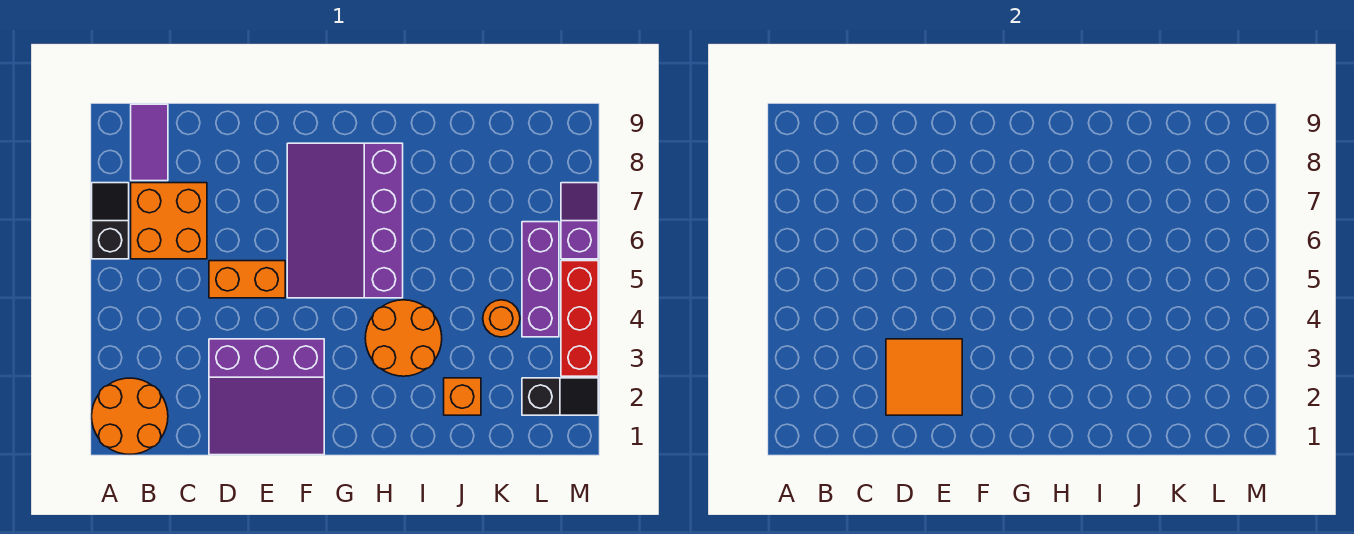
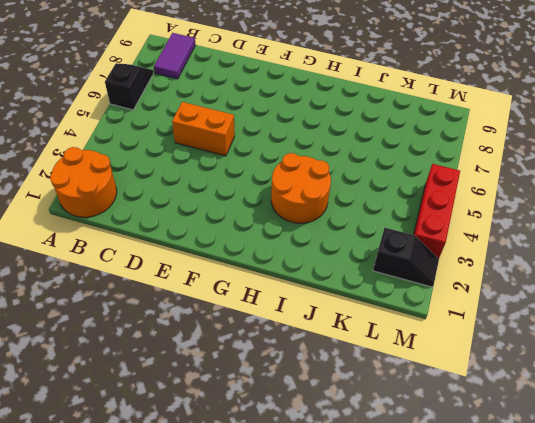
none -> orange brick B6:C7 level 1
none -> purple slope D1:F3 level 1 top 3
none -> purple slope F5:H8 level 1 top H

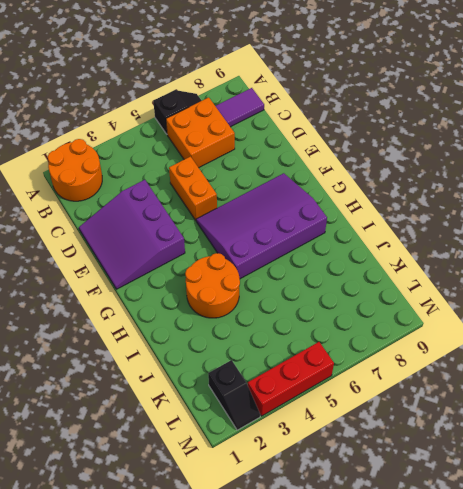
none -> orange brick J2 level 1
none -> orange round brick K4 level 1
none -> purple brick L4:L6 level 1

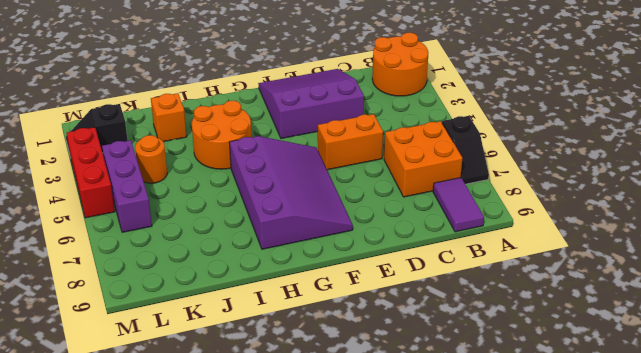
none -> purple slope M6:M7 level 1 top 6
none -> orange tile D2:E3 level 2

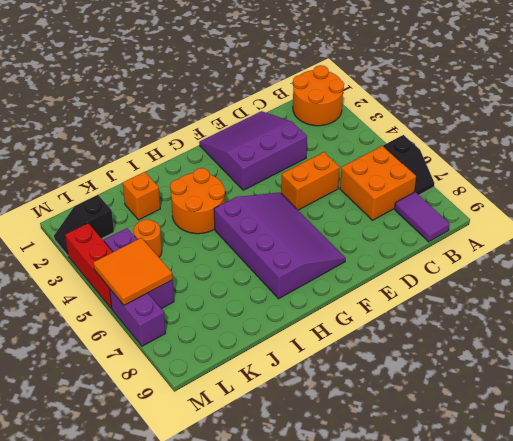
orange tile L5:M6 level 2 -> orange tile D2:E3 level 2
purple brick M6:M7 level 1 -> purple slope M6:M7 level 1 top 6

